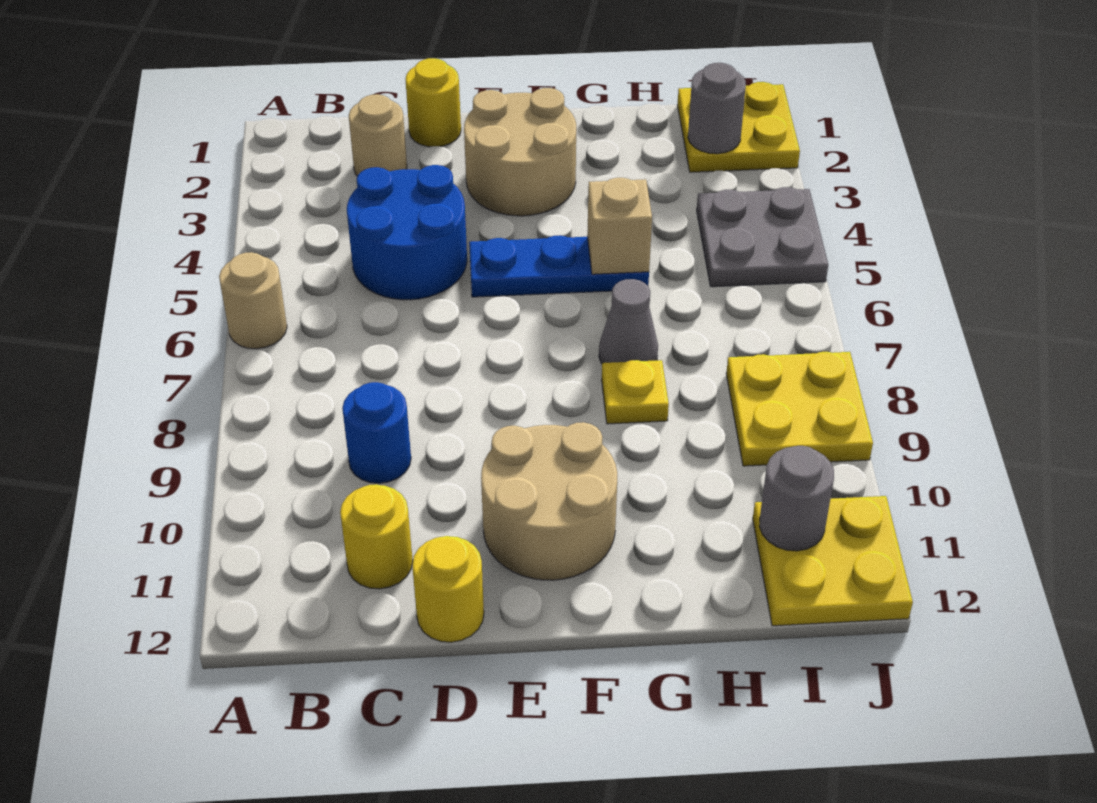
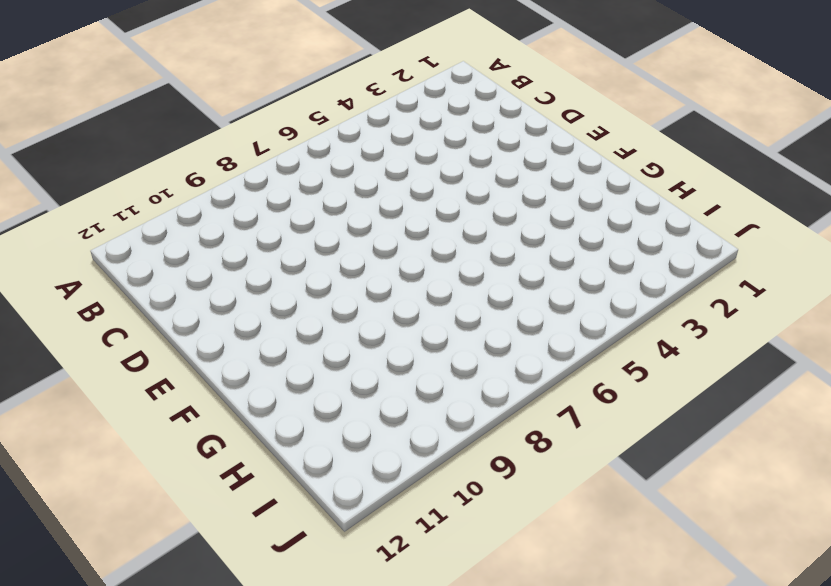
none -> tan round brick A6 level 1
none -> tan round brick C2 level 1
none -> blue round brick C4:D5 level 1

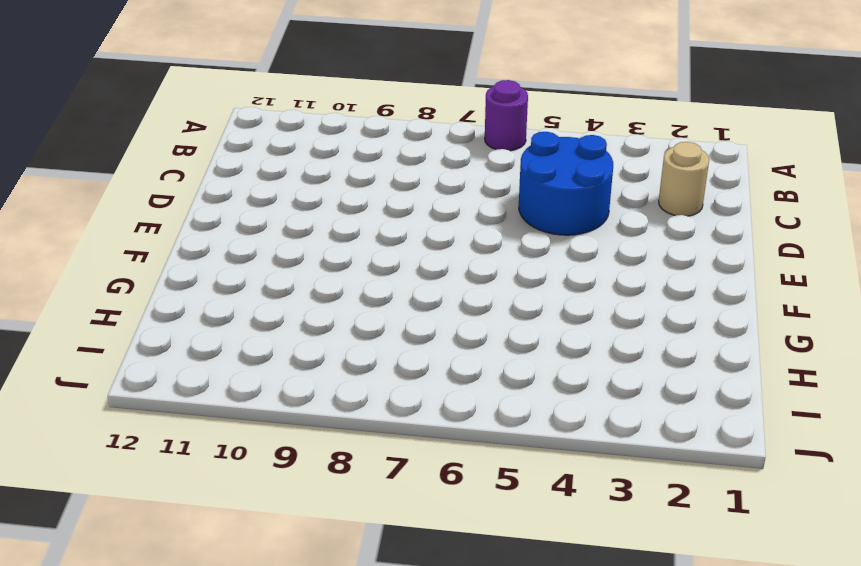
purple round brick A6 level 1 -> tan round brick A6 level 1
none -> blue round brick C9 level 1
none -> yellow round brick C11 level 1
none -> yellow round brick D1 level 1

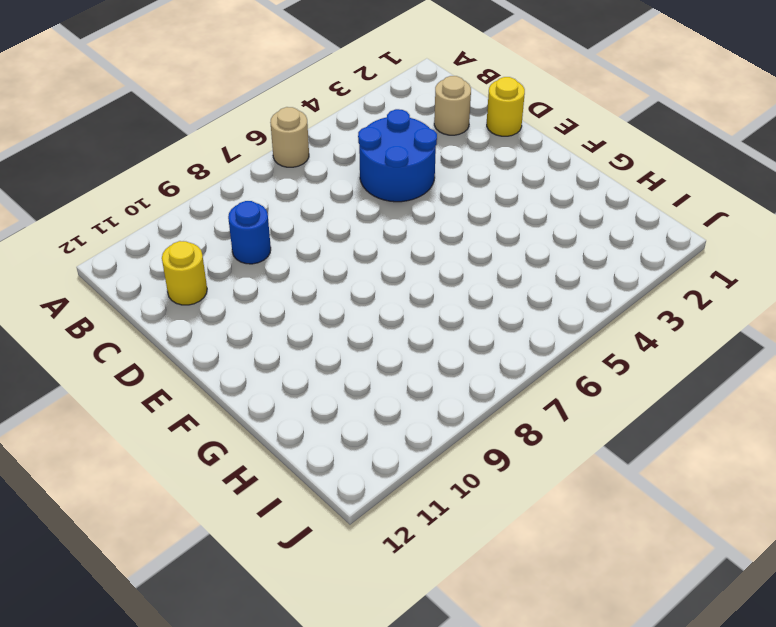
none -> yellow round brick D12 level 1
none -> tan round brick E2:F3 level 1
none -> blue plate E5:G5 level 1

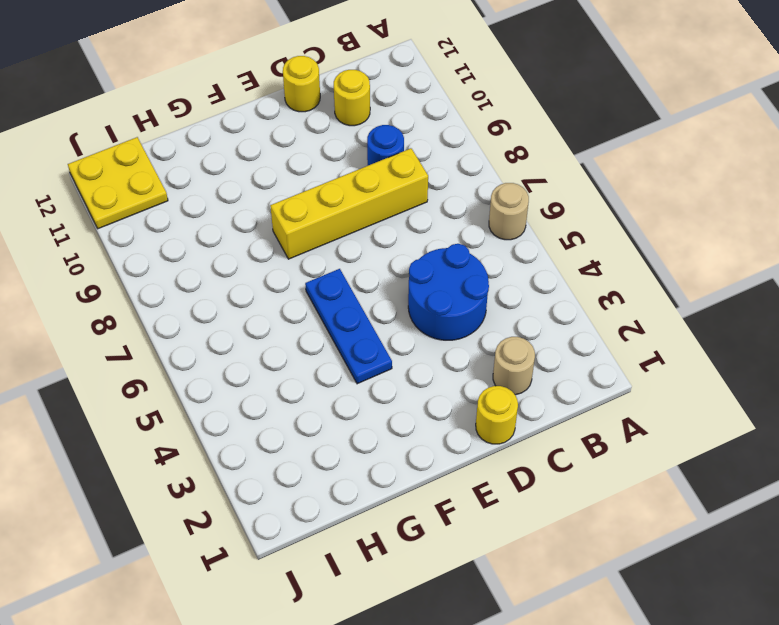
yellow brick C8:F8 level 1 -> none
blue plate F4:F6 level 1 -> blue plate E5:G5 level 1
none -> tan round brick E2:F3 level 1
none -> tan round brick E10:F11 level 1
none -> grey cone G7 level 1

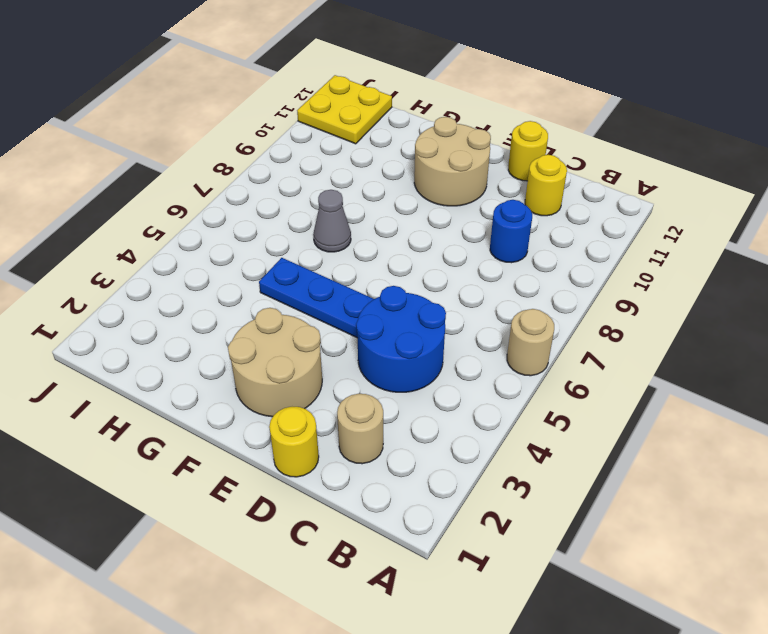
none -> yellow plate G8 level 1
none -> yellow plate I1:J2 level 1
none -> grey plate I4:J5 level 1

